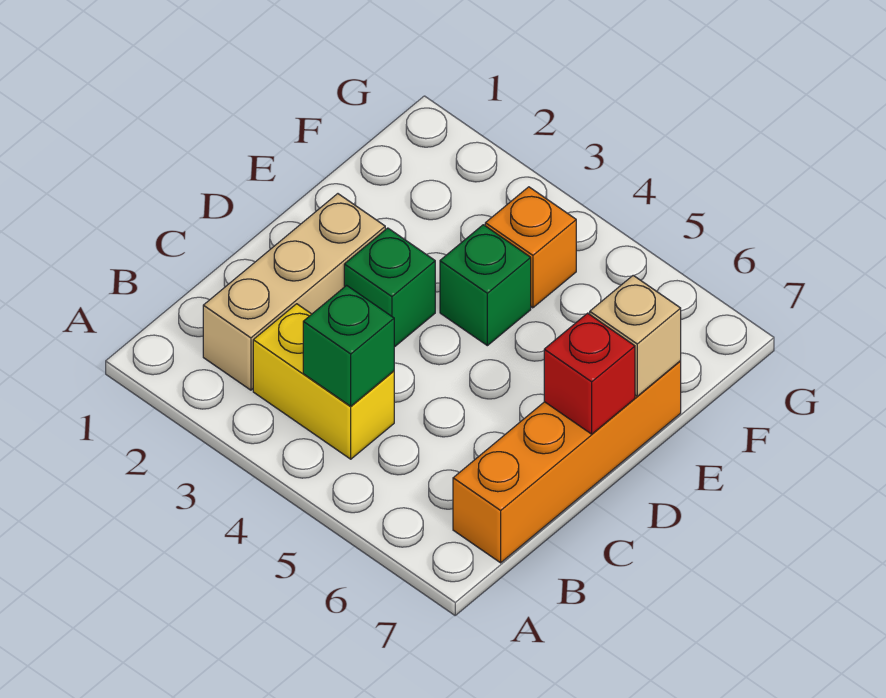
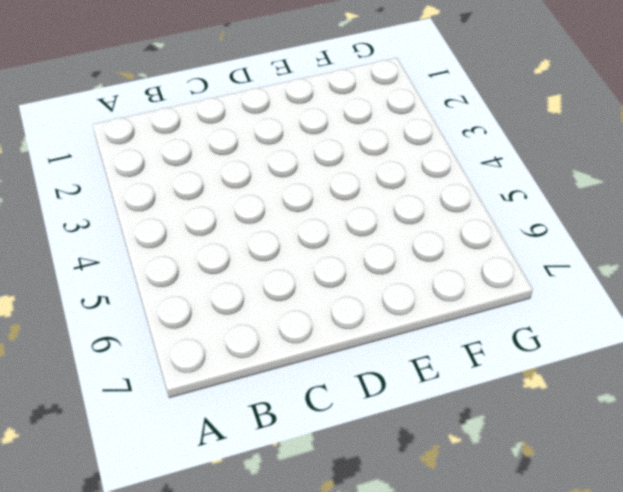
none -> tan brick B2:D2 level 1
none -> yellow brick B3:B4 level 1

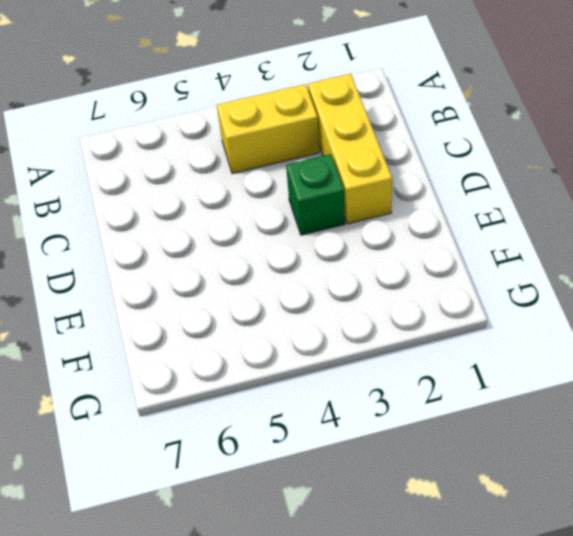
yellow brick B2:D2 level 1 -> tan brick B2:D2 level 1
none -> orange brick B7:E7 level 1
none -> green brick E4 level 1

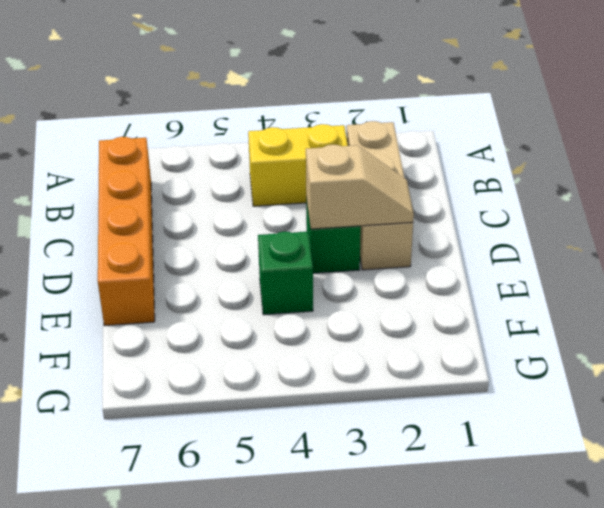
tan slope D2:D3 level 2 top 3 -> none
none -> orange brick F4 level 1
none -> green brick B4 level 2

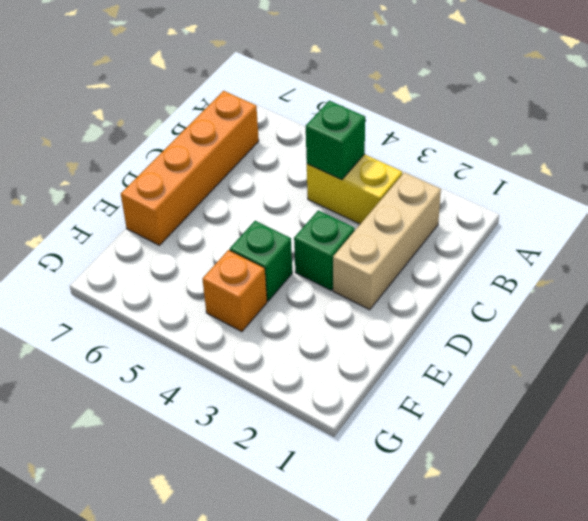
none -> red brick D7 level 2
none -> tan brick E7 level 2

